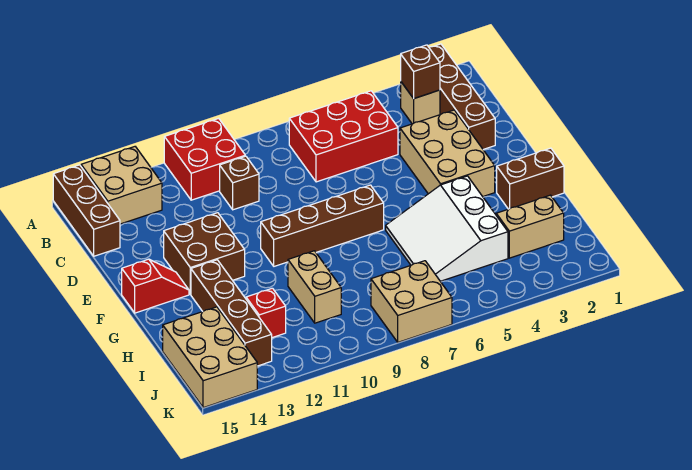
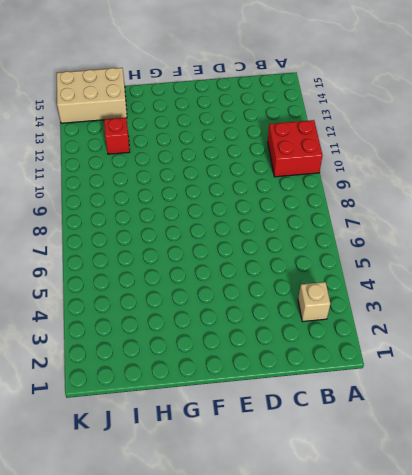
none -> brown brick A2:D2 level 1
none -> tan brick A13:B14 level 1
none -> brown brick A15:C15 level 1

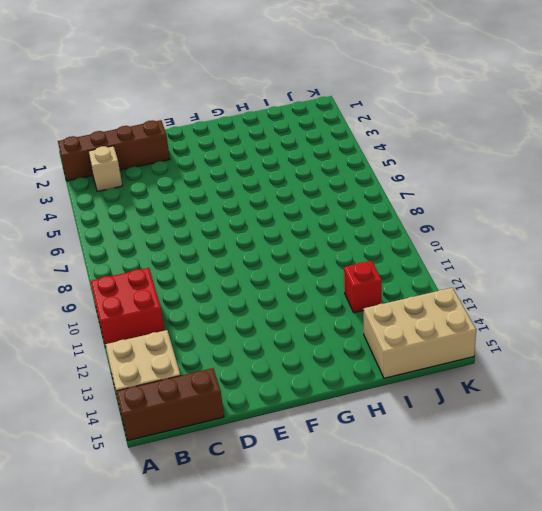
none -> red brick B5:C7 level 1
none -> brown brick C10 level 1
none -> tan brick D3:F4 level 1

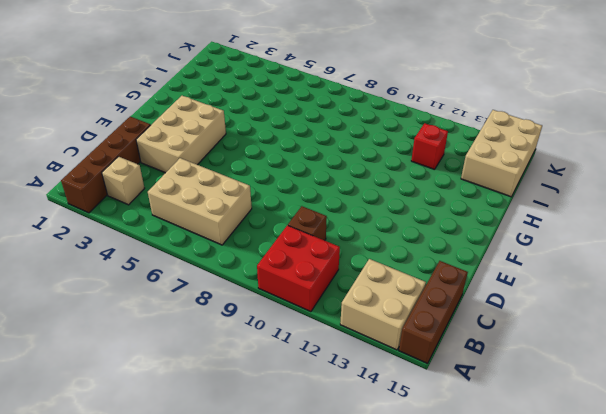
tan brick B5:C7 level 1 -> red brick B5:C7 level 1
none -> brown brick E12:F13 level 1
none -> brown brick F7:F10 level 1
none -> red slope F14:F15 level 1 top 15

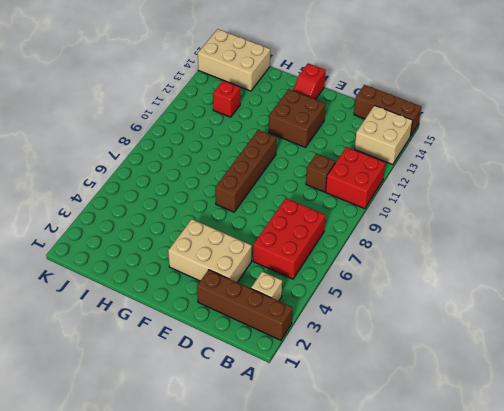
none -> brown brick G1:G2 level 1
none -> white slope G4:I6 level 1 top 4
none -> brown brick G13:J13 level 1

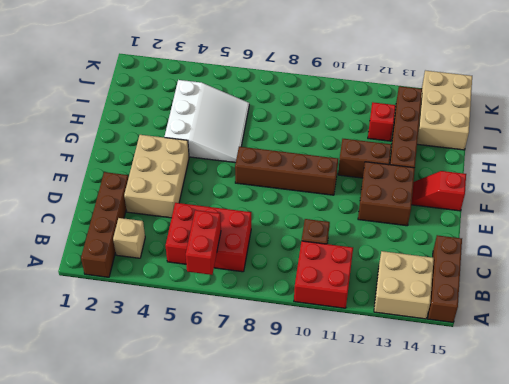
red brick A6:B6 level 2 -> none
brown brick G11:G12 level 1 -> brown brick G1:G2 level 1
none -> tan brick H10:I10 level 1
none -> tan brick I2:I3 level 1
none -> tan brick J7:K8 level 1

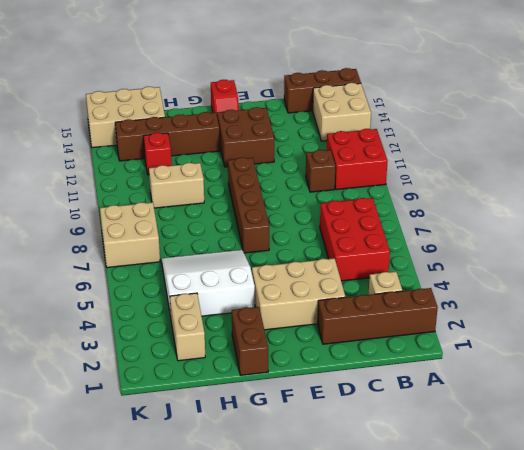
none -> brown brick B3 level 2

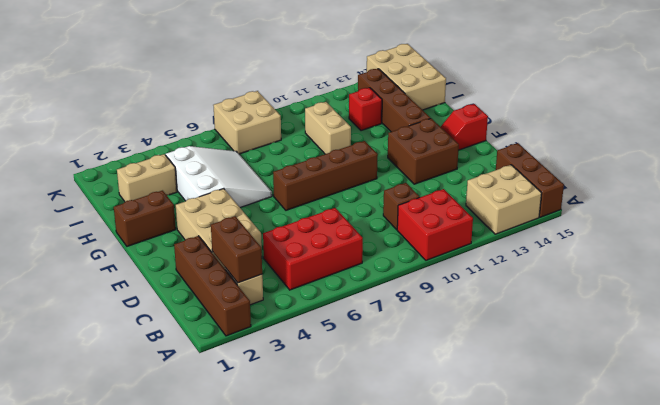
brown brick B3:C3 level 2 -> brown brick B3 level 2

